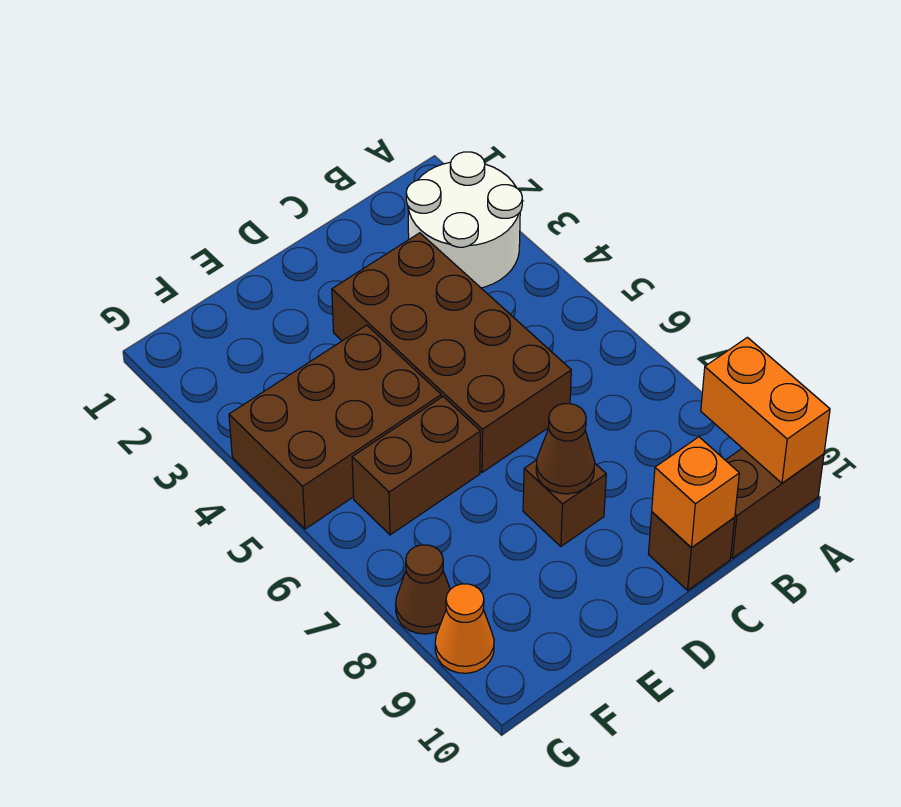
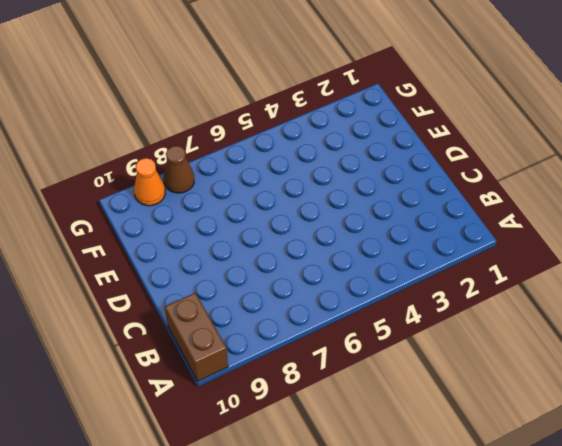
none -> white round brick A2:B3 level 1
none -> brown brick C3:D6 level 1
none -> brown brick C10 level 1

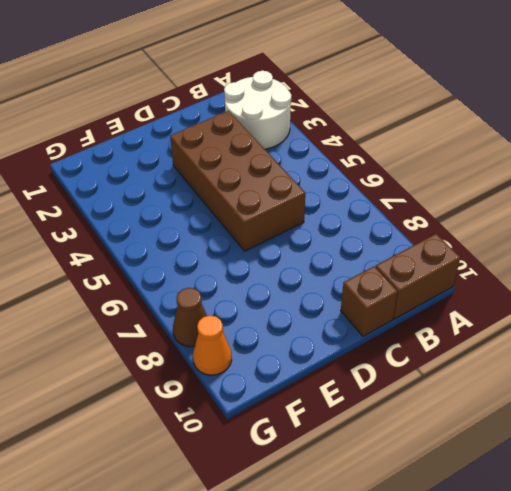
none -> brown brick D8 level 1
none -> brown brick E4:G5 level 1
none -> brown brick E6:F6 level 1

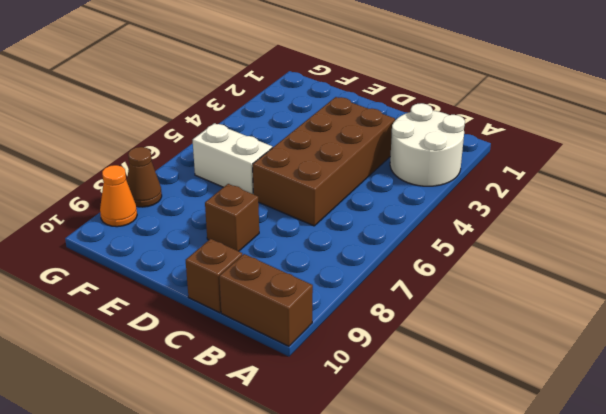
white brick E6:F6 level 1 -> brown brick E6:F6 level 1
none -> brown brick E4:G5 level 1
none -> orange brick A9:A10 level 2
none -> orange brick C10 level 2

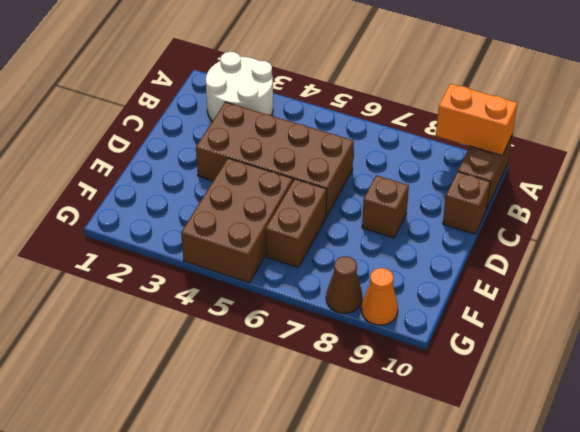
none -> orange brick C10 level 2
none -> brown cone D8 level 2

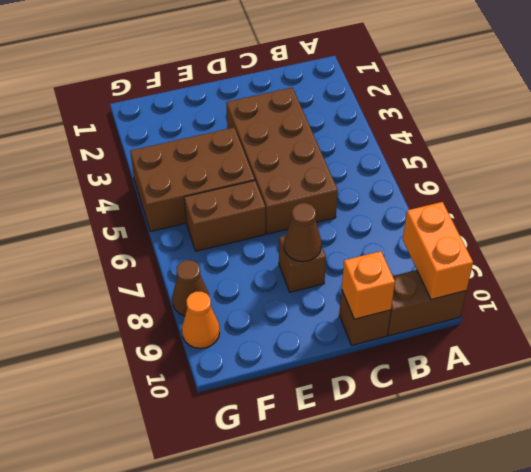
none -> white round brick A2:B3 level 1

